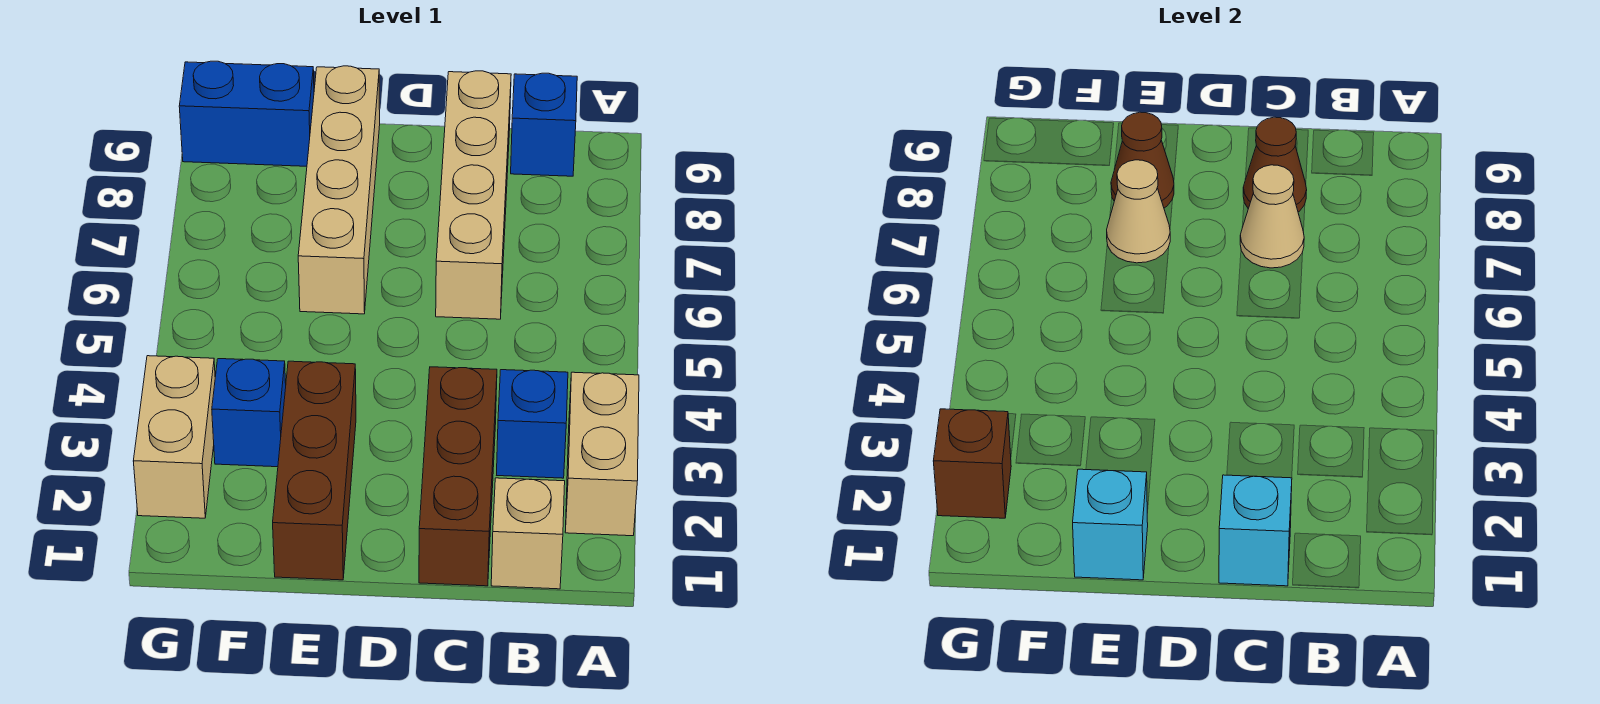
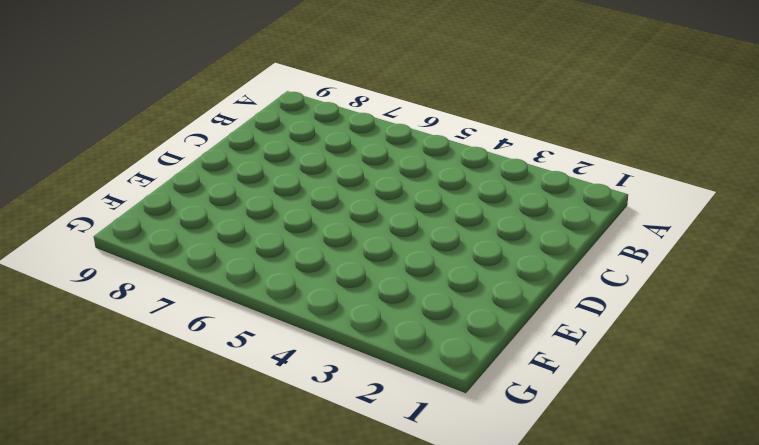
none -> tan brick A2:A3 level 1
none -> tan brick B1 level 1
none -> blue brick B3 level 1

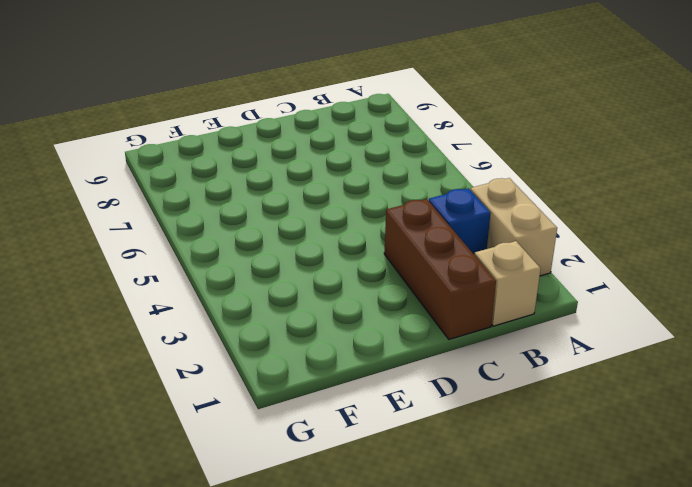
none -> blue brick B9 level 1
none -> tan brick C6:C9 level 1
none -> brown brick E1:E3 level 1

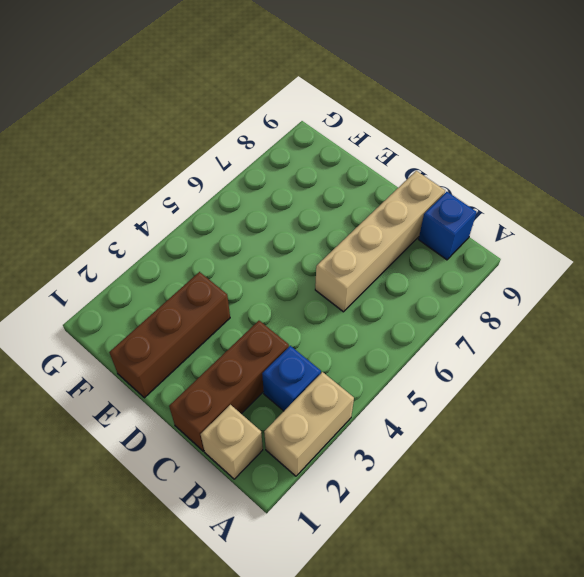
none -> tan brick E6:E9 level 1
none -> blue brick F3 level 1
none -> blue brick F9:G9 level 1

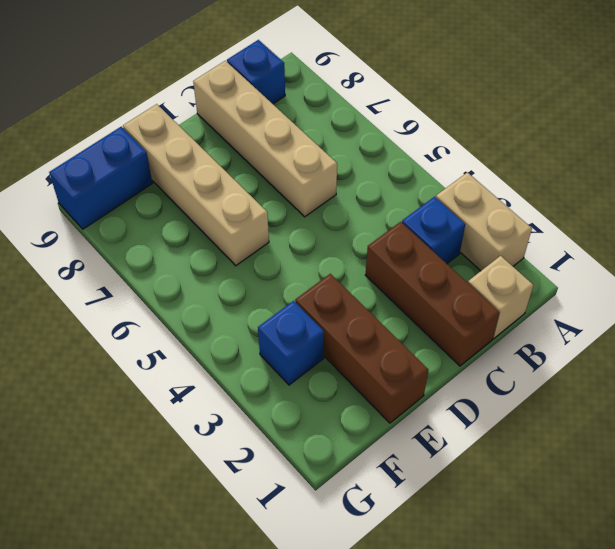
none -> tan brick G2:G3 level 1
none -> cyan brick C1 level 2
none -> tan cone C7 level 2

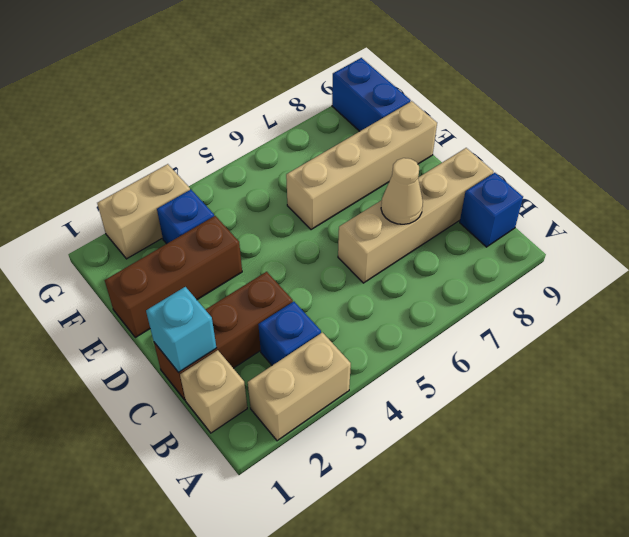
none -> brown cone C8 level 2
none -> cyan brick E1 level 2
none -> tan cone E7 level 2

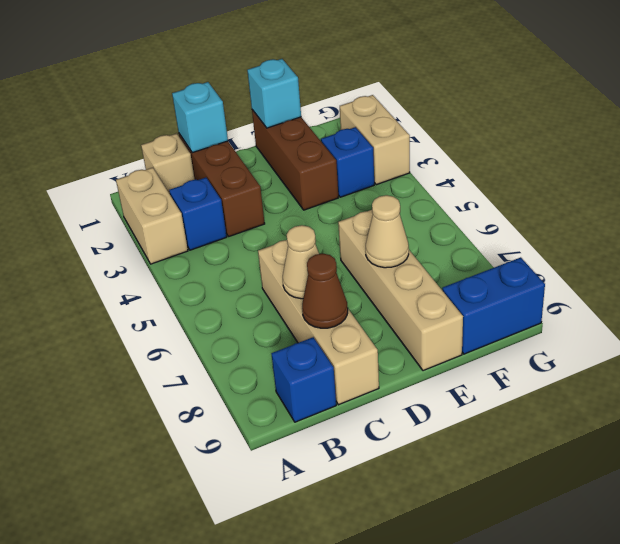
none -> brown cone E8 level 2
none -> brown brick G2 level 2

